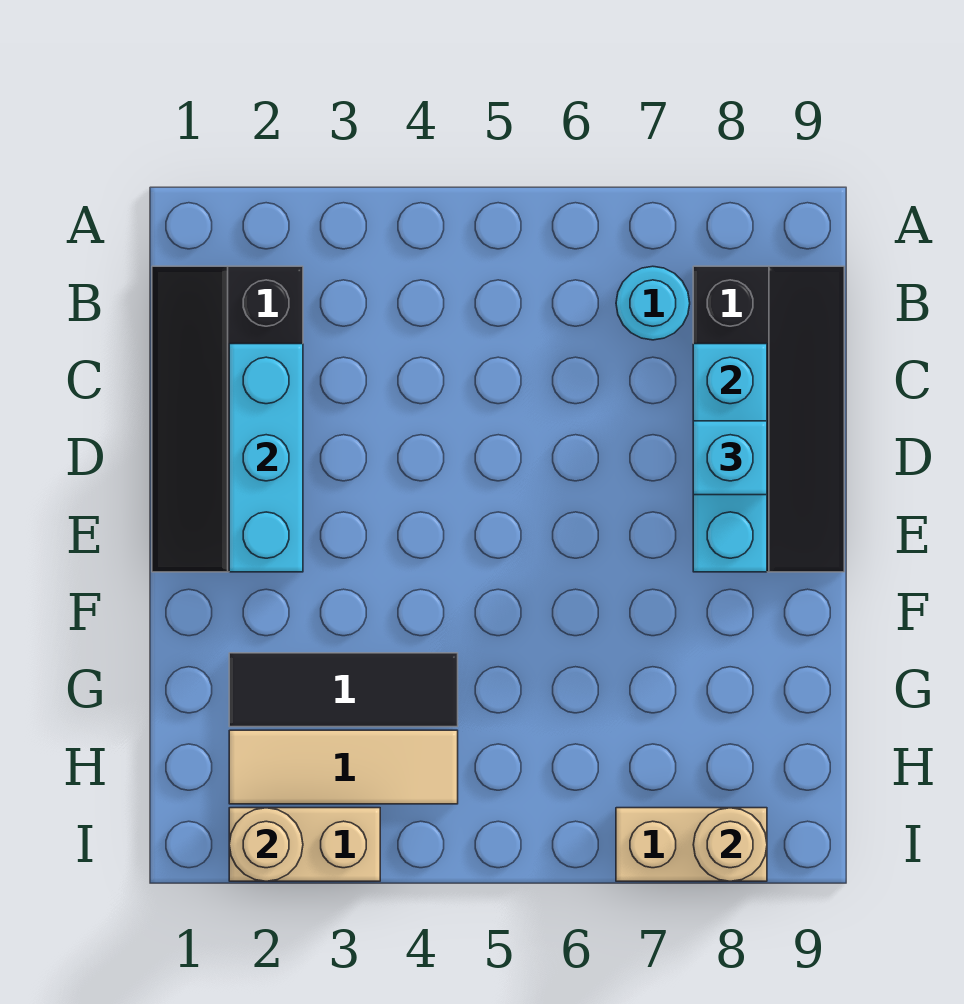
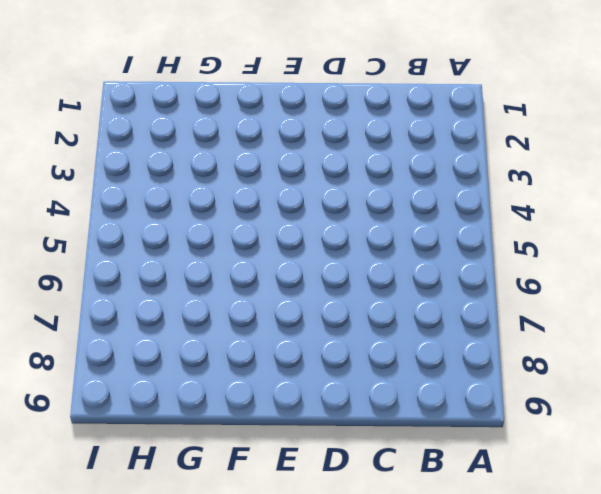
none -> black slope B1:E2 level 1 top 2
none -> cyan round brick B7 level 1
none -> black slope B8:E9 level 1 top 8

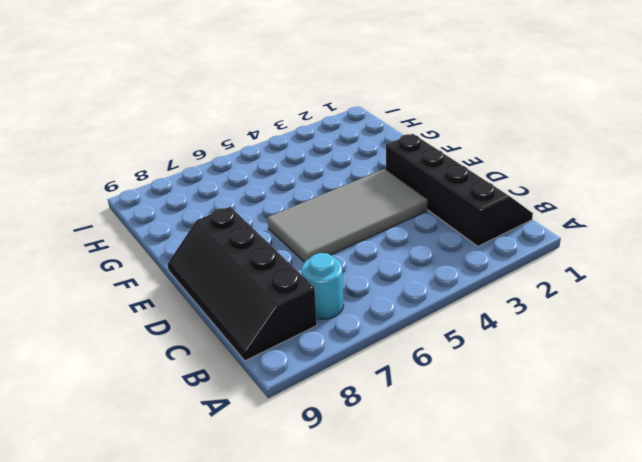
grey tile D3:E6 level 1 -> none
none -> black tile G2:G4 level 1
none -> tan tile H2:H4 level 1
none -> tan brick I2:I3 level 1

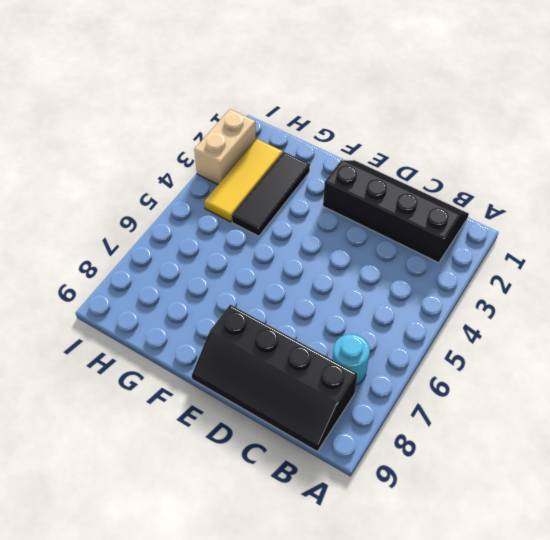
yellow tile H2:H4 level 1 -> tan tile H2:H4 level 1
none -> tan brick I7:I8 level 1
none -> cyan brick C2:E2 level 2
none -> cyan brick C8:E8 level 2

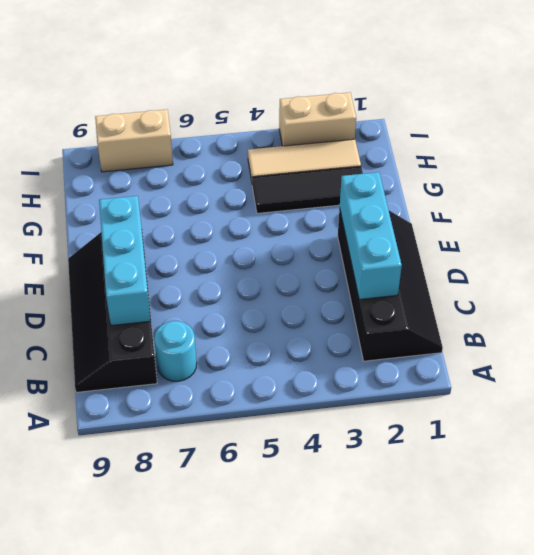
none -> tan round brick I2 level 2
none -> tan round brick I8 level 2
none -> cyan brick D8 level 3

